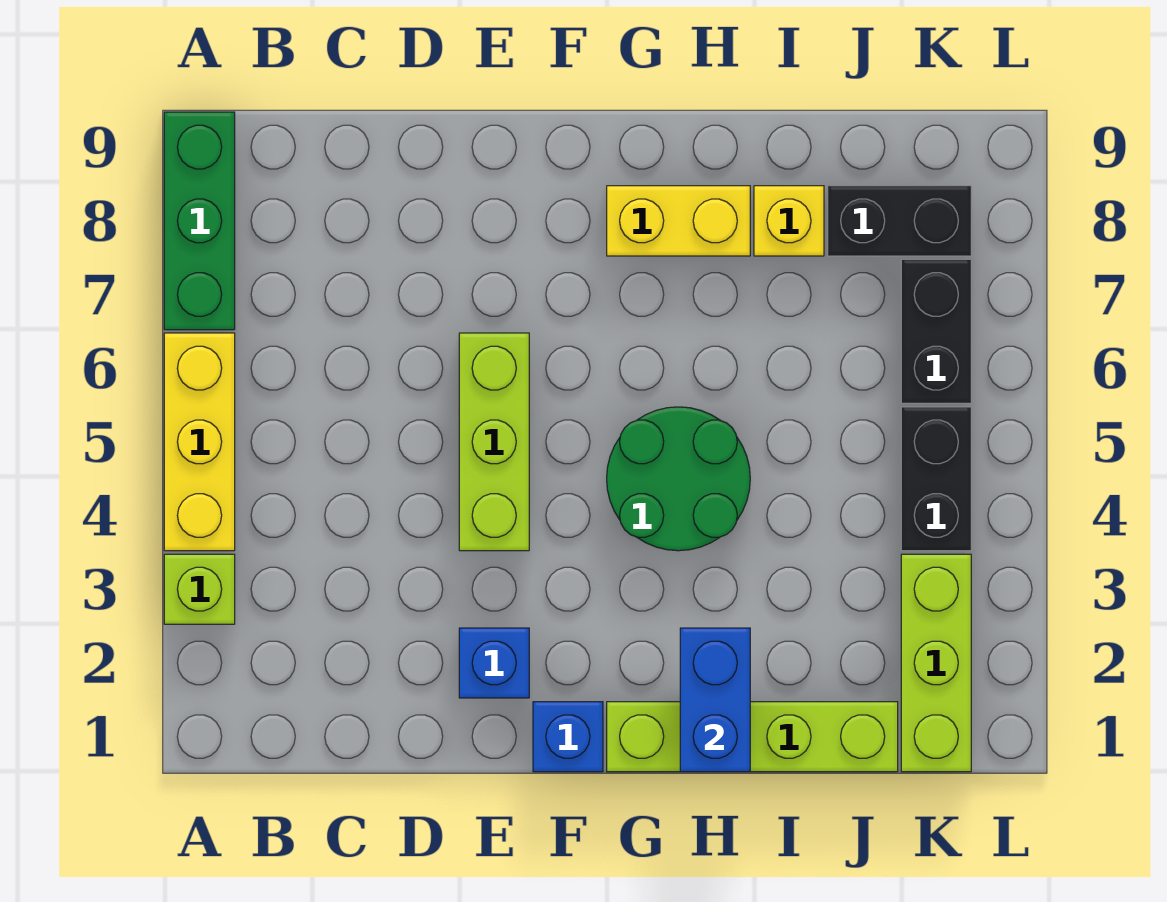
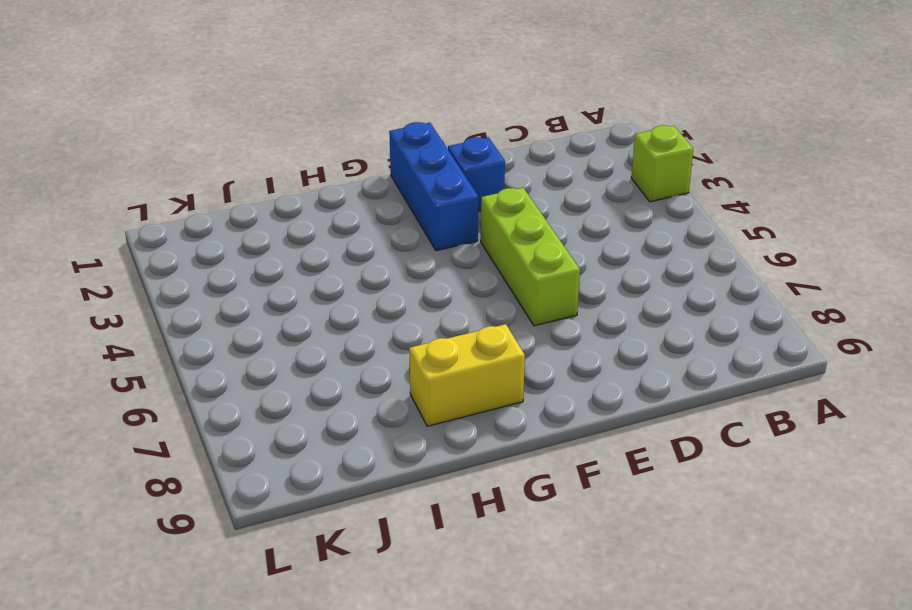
blue brick F1:F3 level 1 -> blue brick F1 level 1
none -> yellow brick A4:A6 level 1
none -> green brick A7:A9 level 1
none -> lime brick G1:J1 level 1

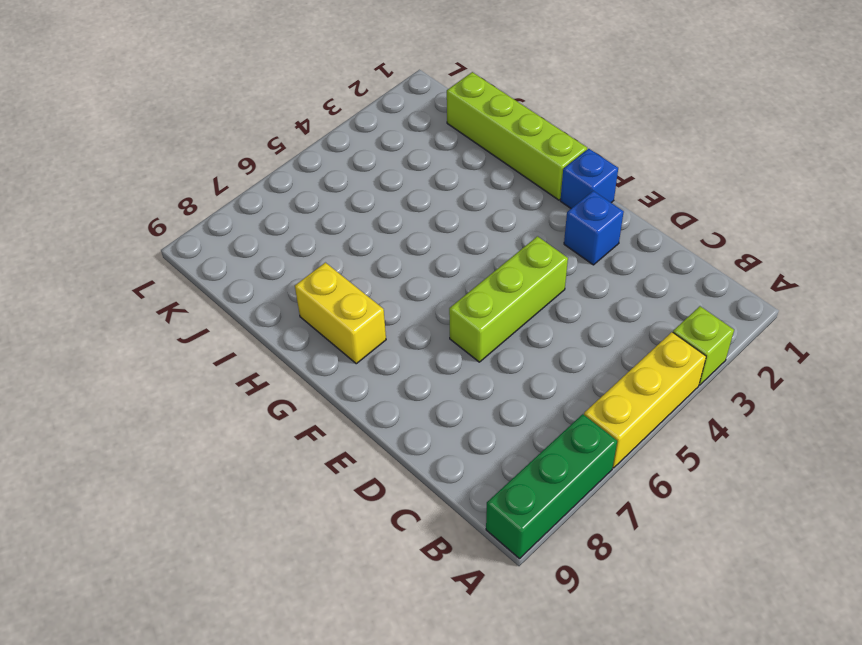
none -> green round brick G4:H5 level 1
none -> yellow brick I8 level 1
none -> black brick J8:K8 level 1

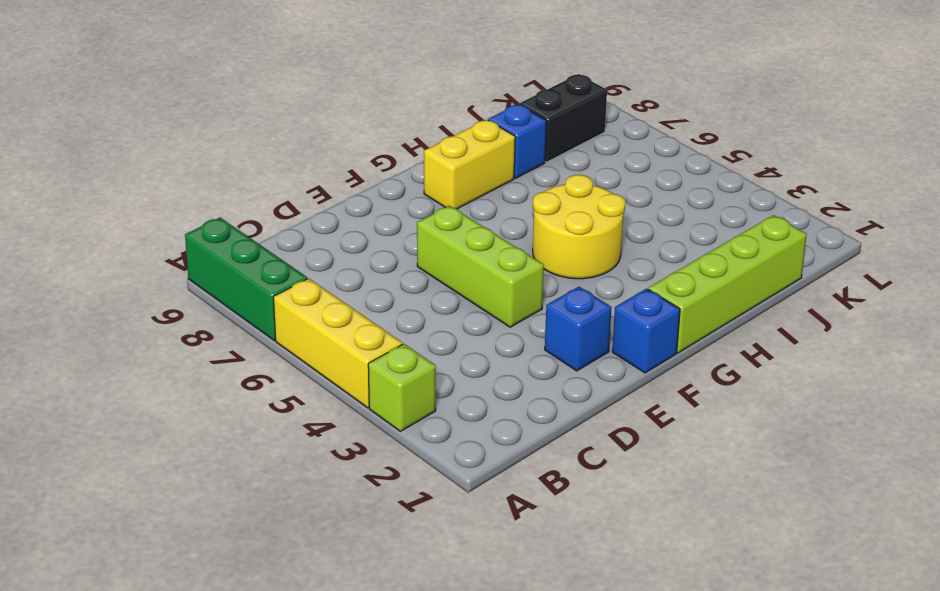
yellow round brick G4:H5 level 1 -> green round brick G4:H5 level 1
blue brick I8 level 1 -> yellow brick I8 level 1
none -> lime brick K1:K3 level 1
none -> black brick K4:K5 level 1
none -> black brick K6:K7 level 1

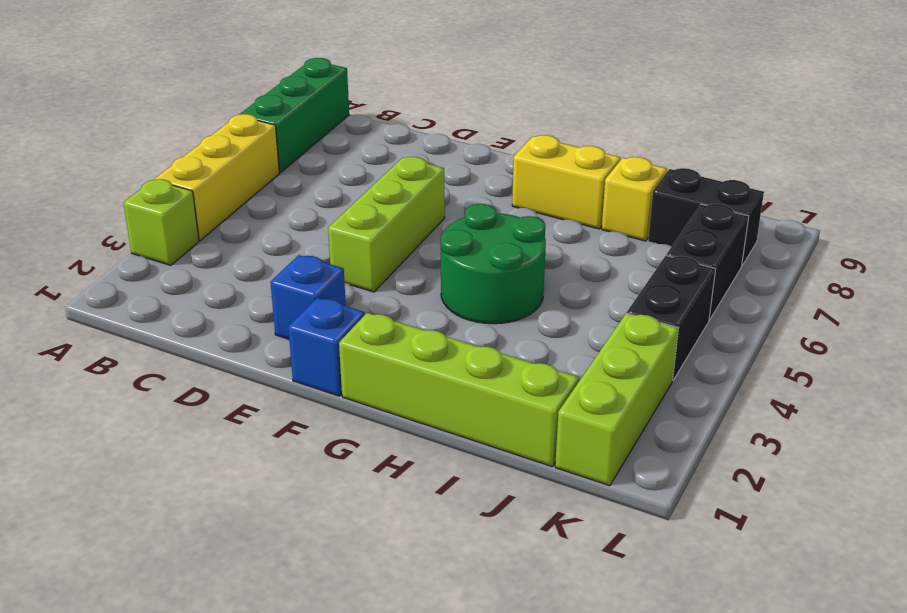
none -> blue brick H1:H2 level 2

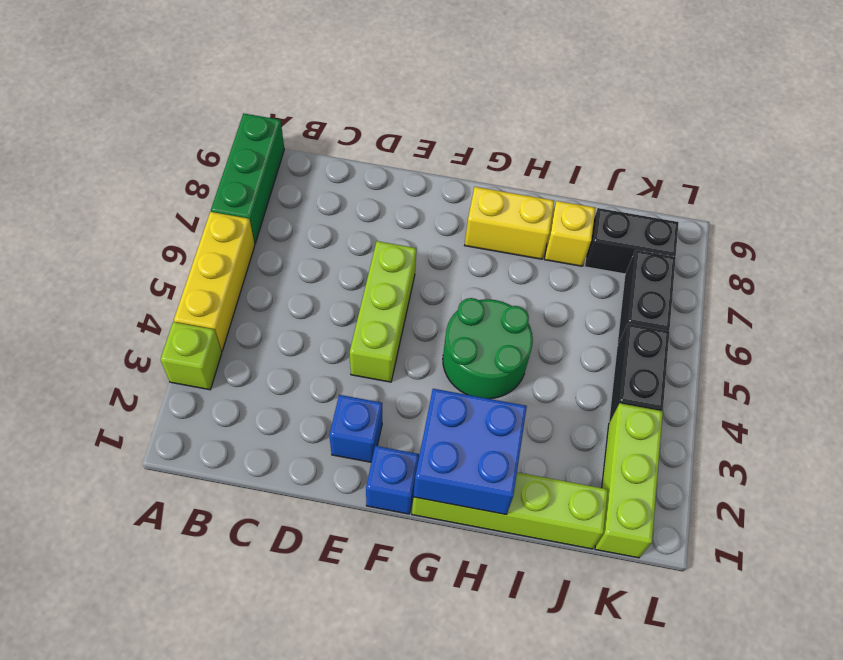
blue brick G1:H2 level 2 -> blue brick H1:H2 level 2

